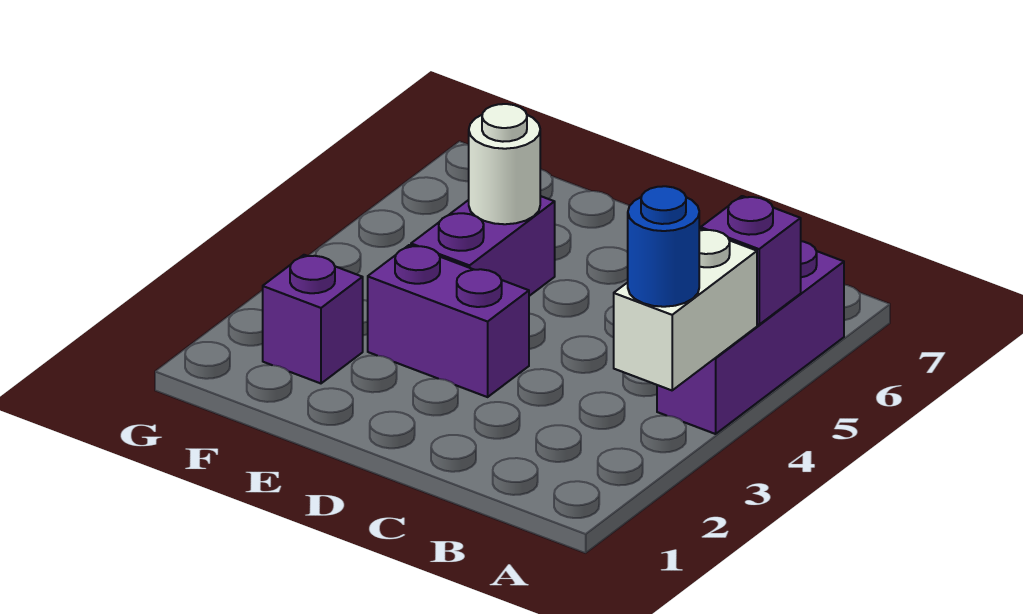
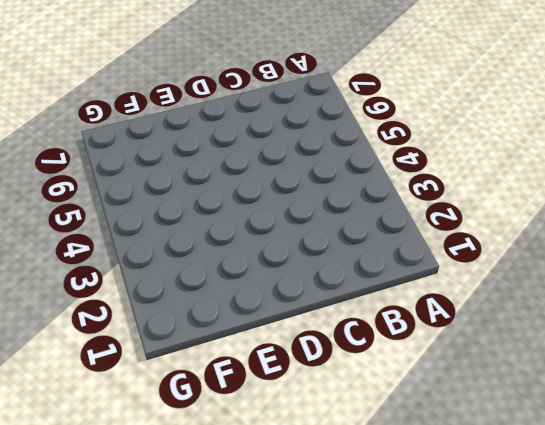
none -> purple brick A4:A6 level 1
none -> purple brick D3:E3 level 1

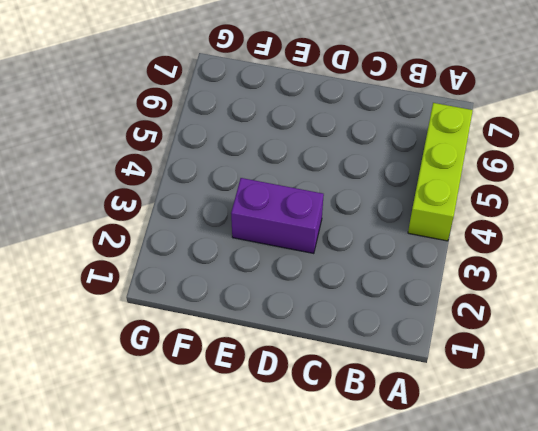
lime brick A4:A6 level 1 -> purple brick A4:A6 level 1
none -> purple brick E4:E5 level 1
none -> purple brick F2 level 1

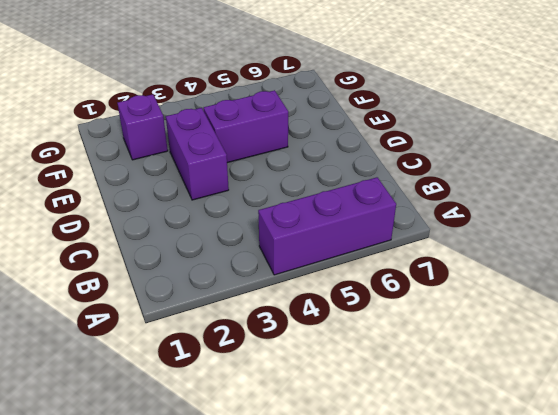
none -> white brick A3:A4 level 2
none -> purple brick A5 level 2

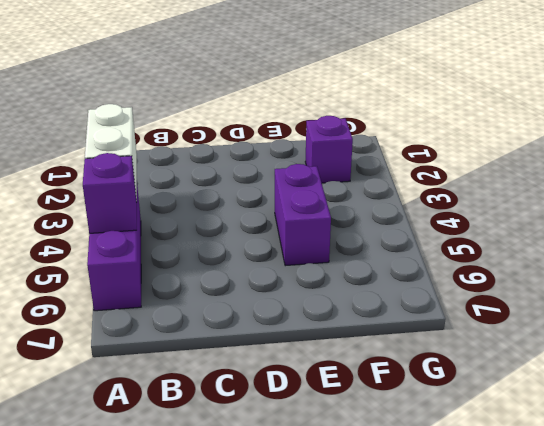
none -> purple brick D3:E3 level 1
none -> white round brick E5 level 2

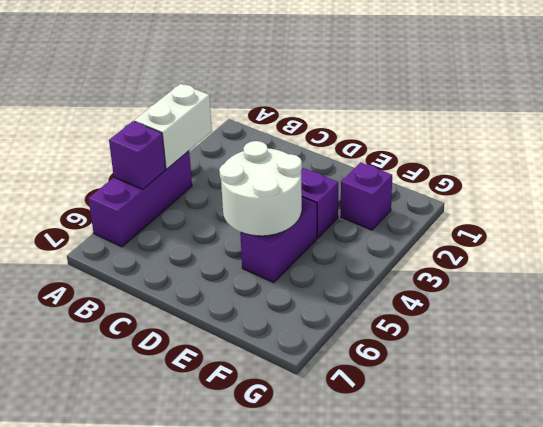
white round brick D4:E5 level 2 -> white round brick E5 level 2
none -> blue round brick A3 level 3

